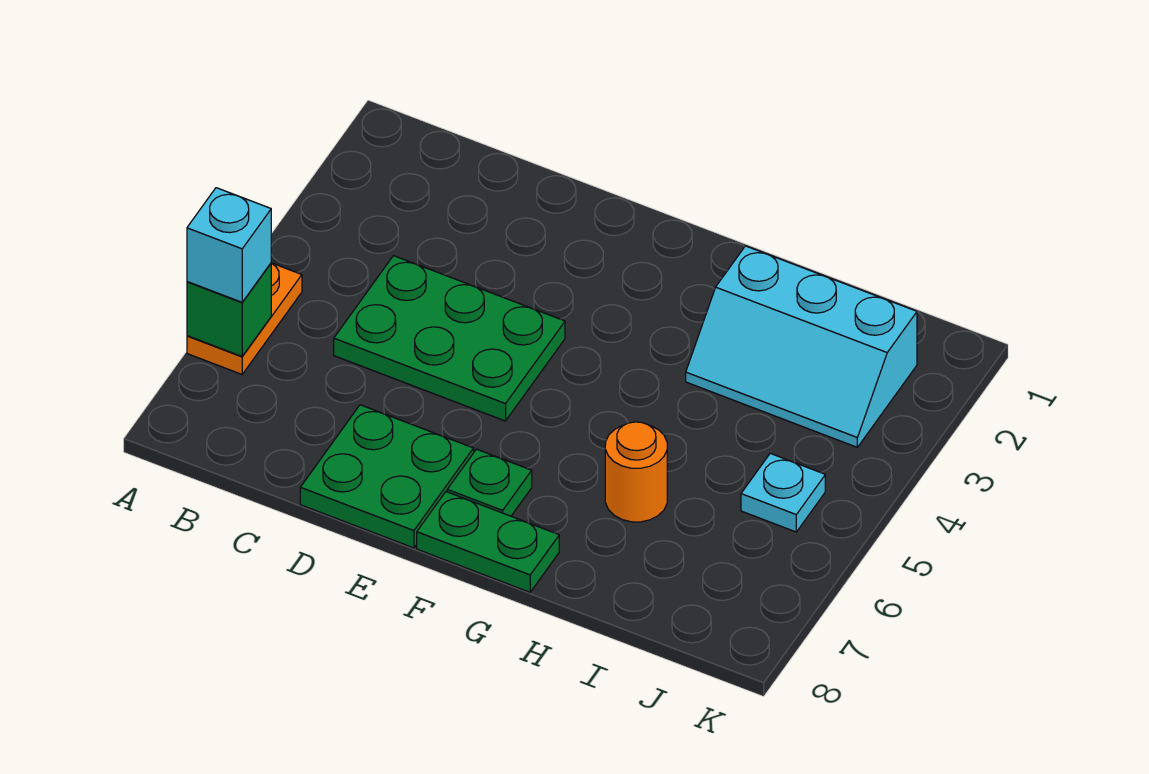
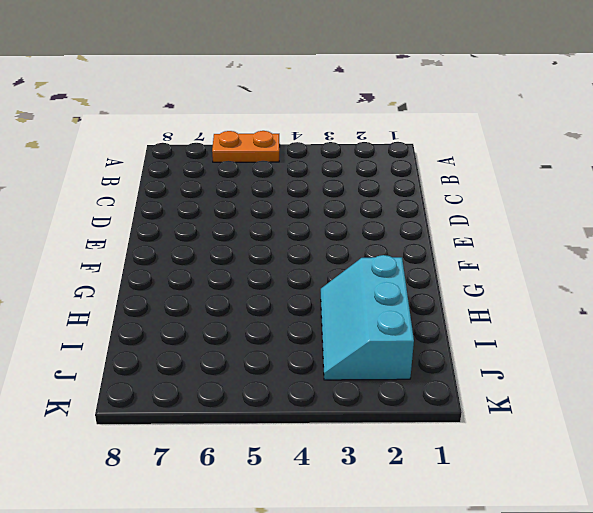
none -> green plate C4:E5 level 1
none -> green plate D7:E8 level 1

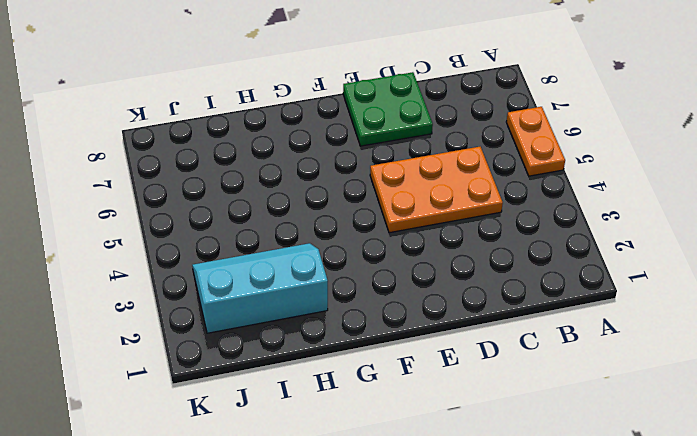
orange plate C4:E5 level 1 -> green plate C4:E5 level 1
none -> green plate F7 level 1
none -> green plate F8:G8 level 1

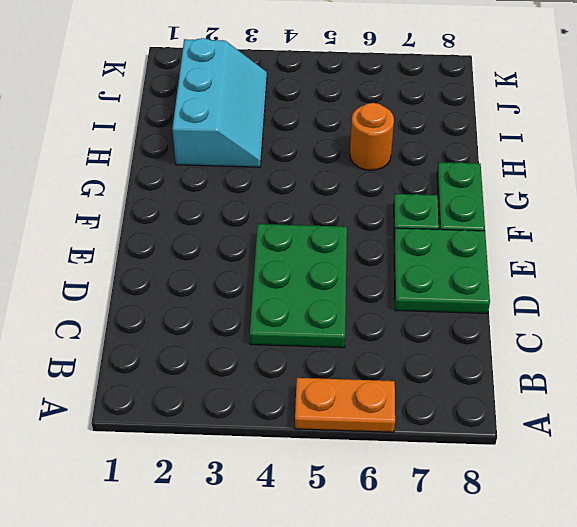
none -> cyan plate J5 level 1
none -> green brick A6 level 2

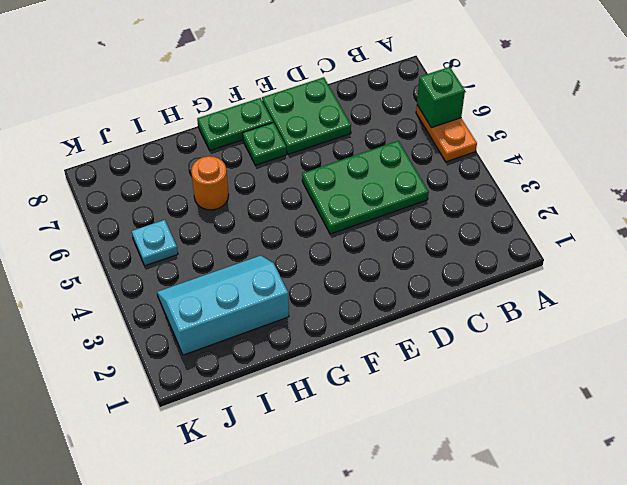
none -> cyan brick A6 level 3

